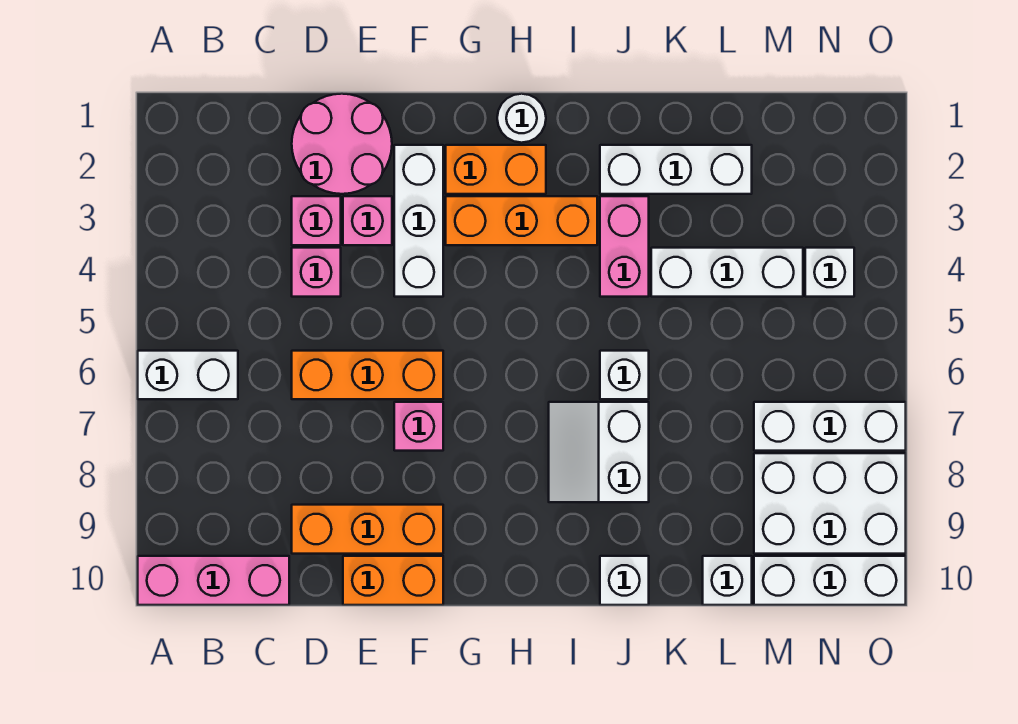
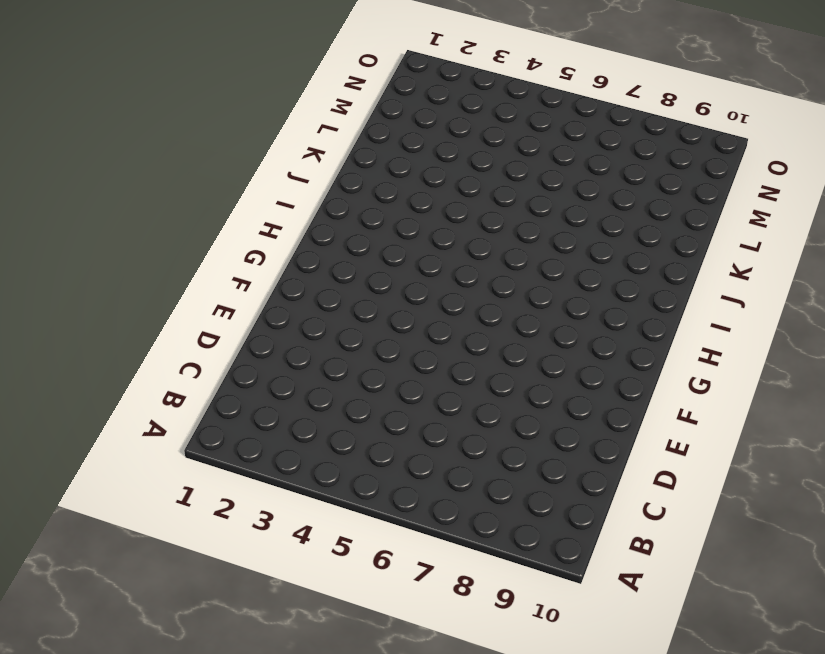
none -> white brick A6:B6 level 1
none -> pink brick A10:C10 level 1
none -> pink round brick D1:E2 level 1

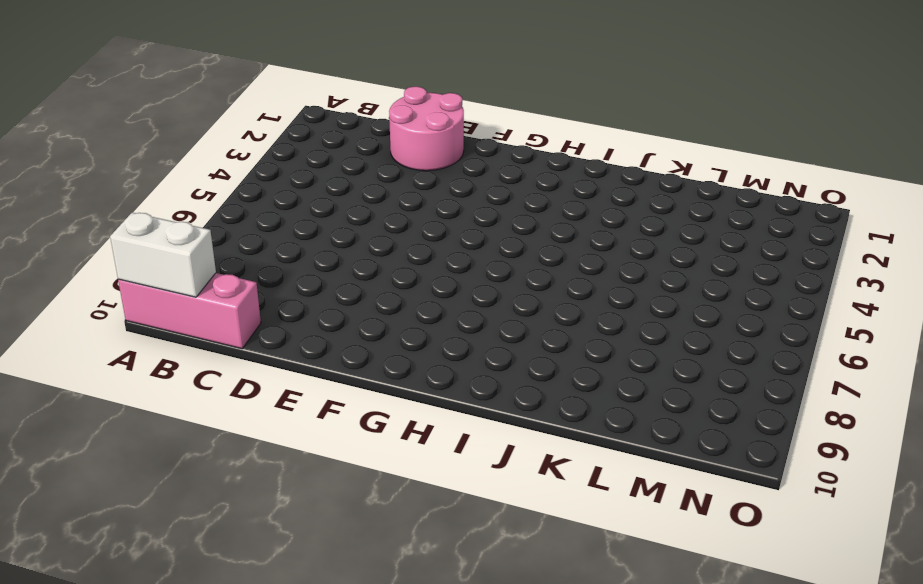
white brick A10:B10 level 2 -> white brick A6:B6 level 1
none -> pink brick D3 level 1
none -> pink brick D4 level 1
none -> orange brick D6:F6 level 1

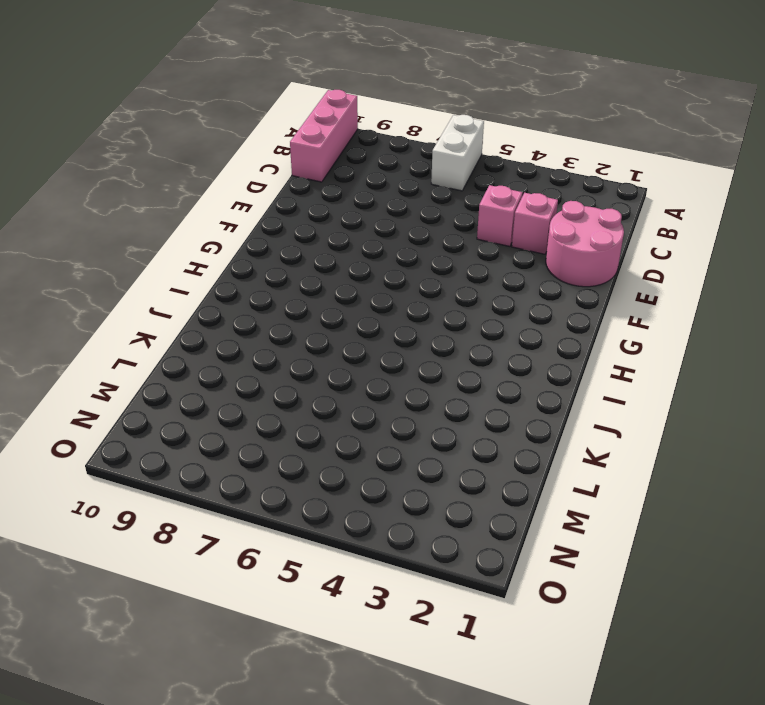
none -> orange brick D6:F6 level 1
none -> orange brick D9:F9 level 1
none -> pink brick E3 level 1

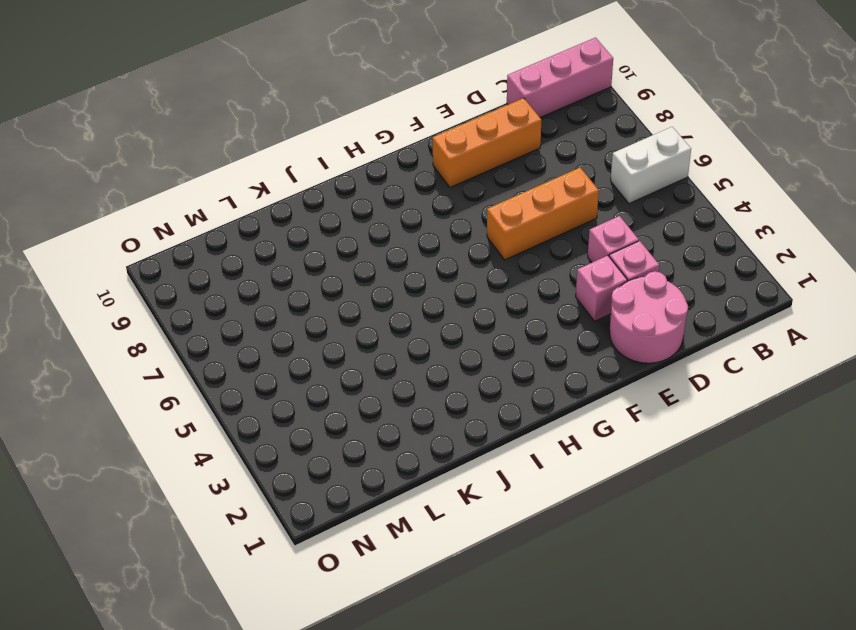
none -> orange brick E10:F10 level 1
none -> white brick F2:F4 level 1
none -> pink brick F7 level 1

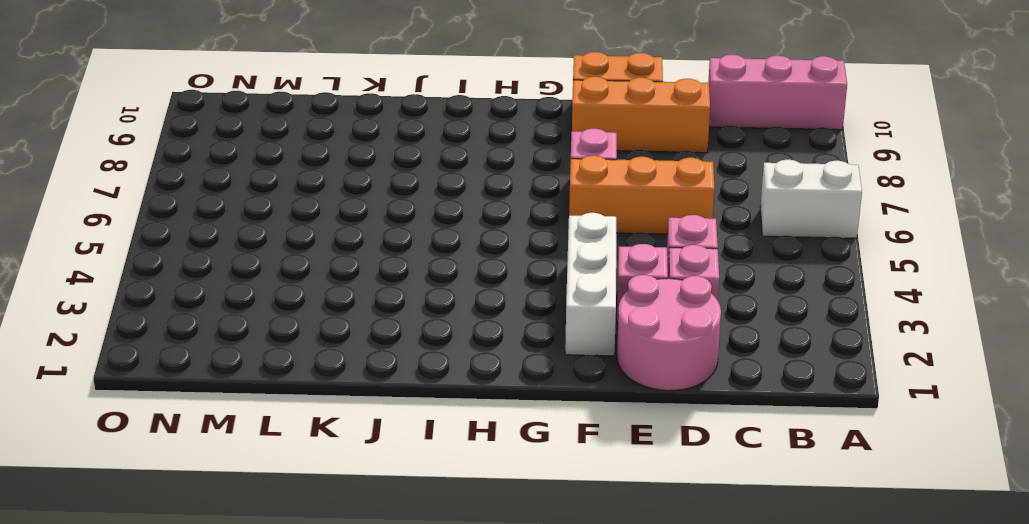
none -> orange brick G2:H2 level 1
none -> orange brick G3:I3 level 1
none -> white round brick H1 level 1

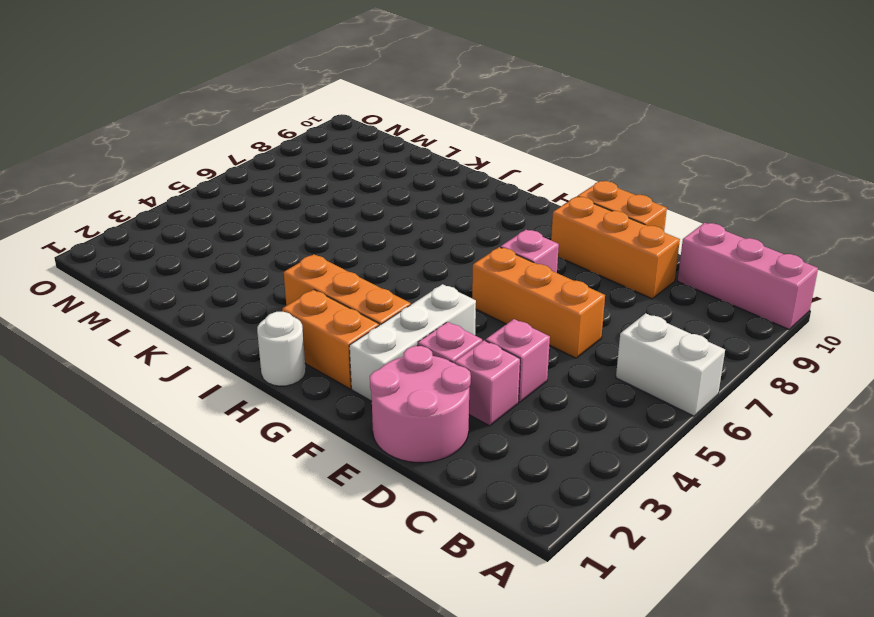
none -> white slope I7:J8 level 1 top J
none -> white brick J2:L2 level 1
none -> pink brick J3:J4 level 1

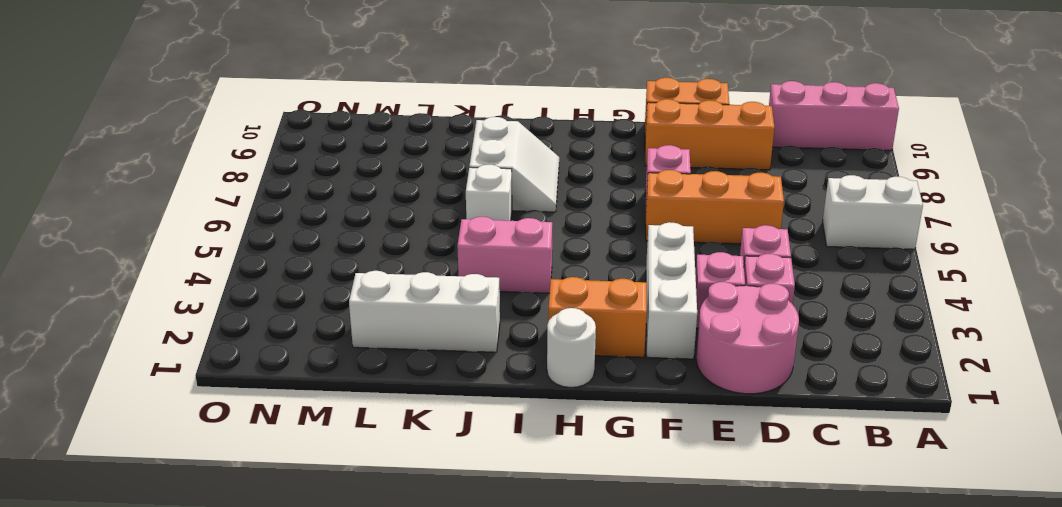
pink brick I4:J4 level 1 -> pink brick J3:J4 level 1
none -> orange brick G3:I3 level 1
none -> white brick J10 level 1
none -> white brick K4:M4 level 1

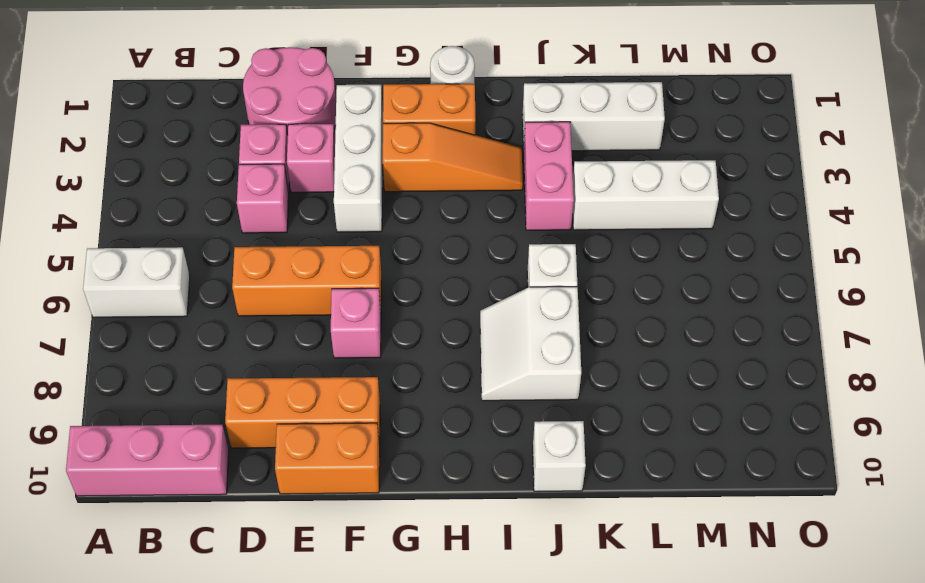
orange slope G3:I3 level 1 top G -> orange brick G3:I3 level 1
none -> white brick L10 level 1
none -> white brick M7:O7 level 1
none -> white brick M8:O9 level 1

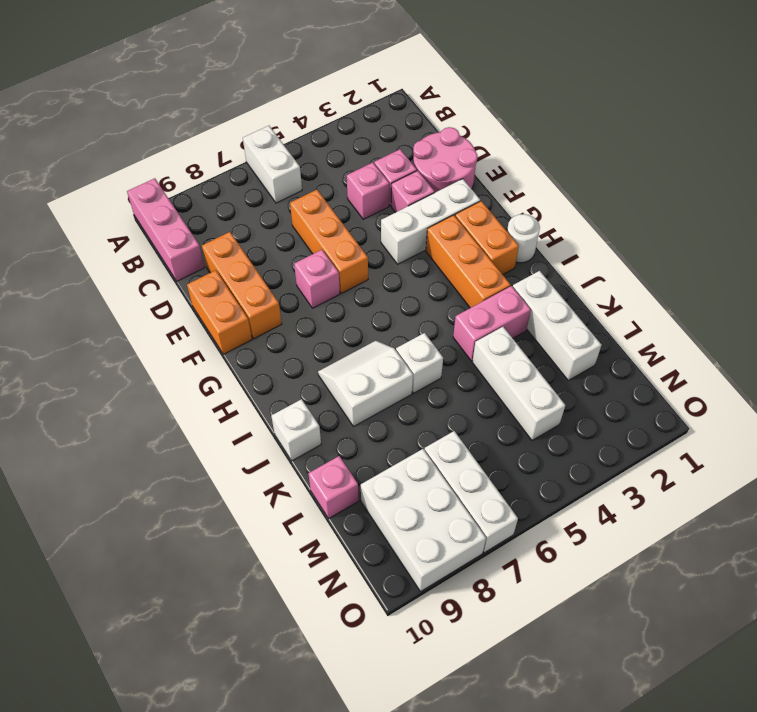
pink brick L10 level 1 -> white brick L10 level 1
none -> white brick M10:O10 level 1
none -> white brick N4 level 1

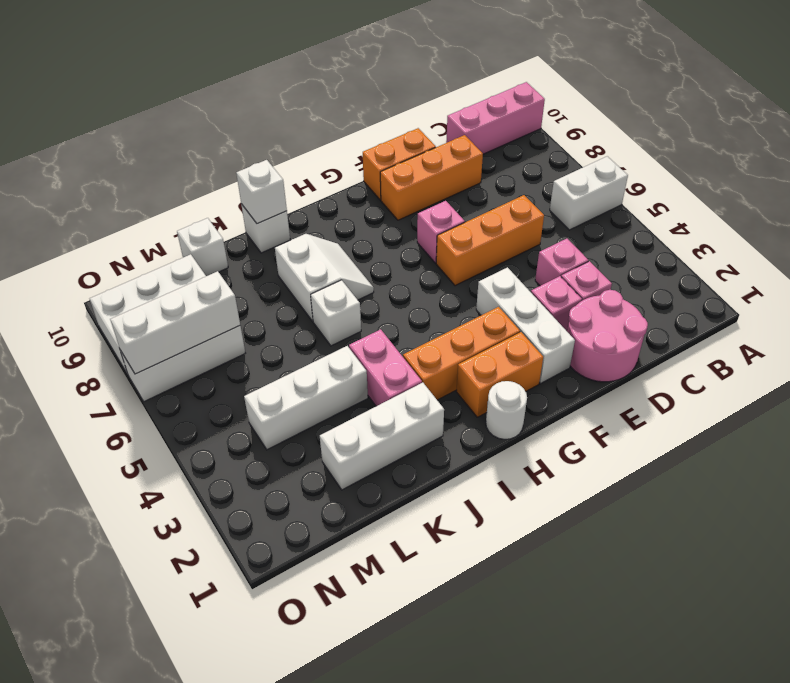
white brick J10 level 2 -> white brick N4 level 1
white brick M7:O7 level 2 -> white brick M10:O10 level 1

